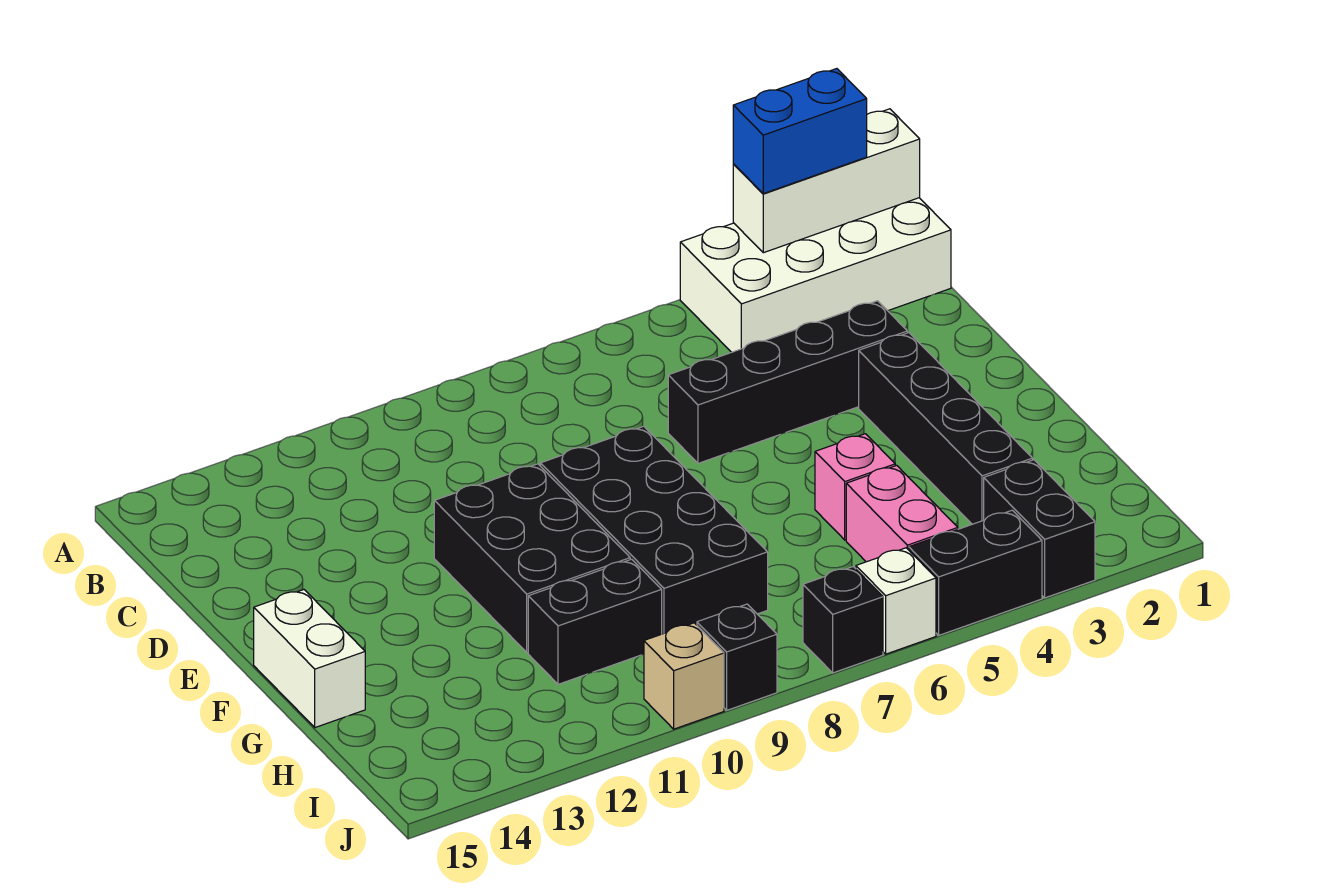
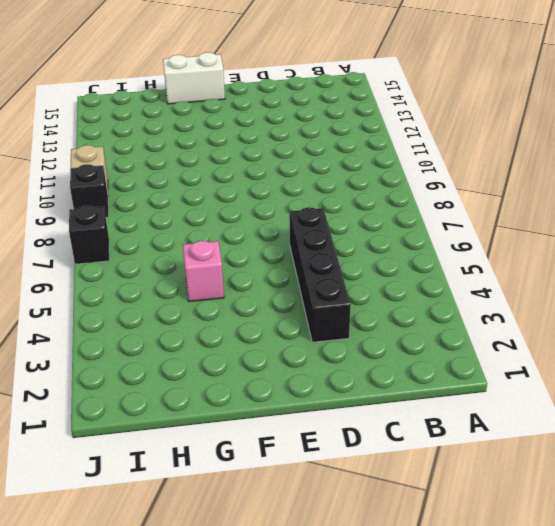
none -> white brick A1:B4 level 1
none -> black brick E3:H3 level 1
none -> black brick E8:H9 level 1

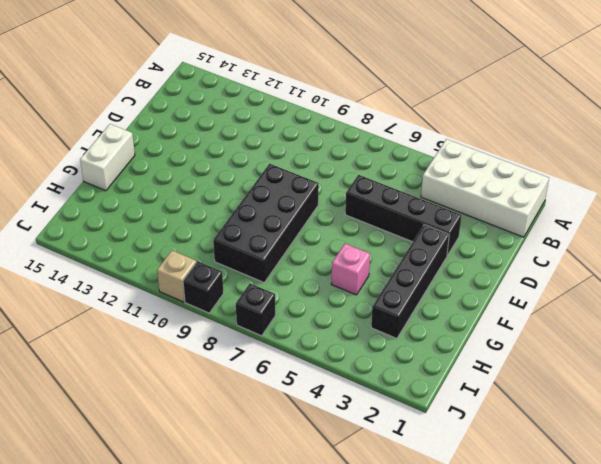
none -> black brick E10:G11 level 1
none -> pink brick H5:I5 level 1
none -> black brick H10:H11 level 1

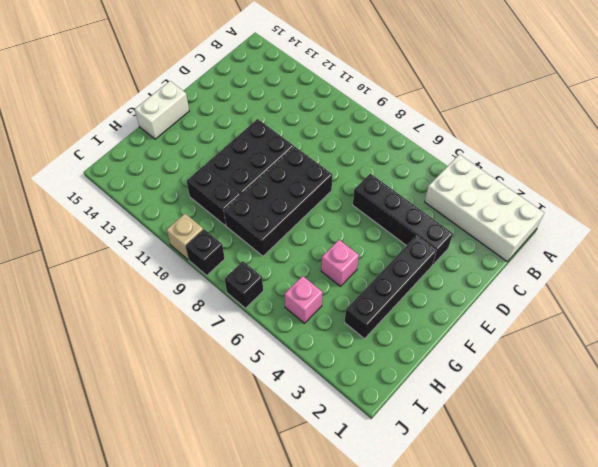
pink brick I5 level 1 -> pink brick H5:I5 level 1
none -> black brick I3:J3 level 1
none -> black brick J4:J5 level 1
none -> white brick J6 level 1

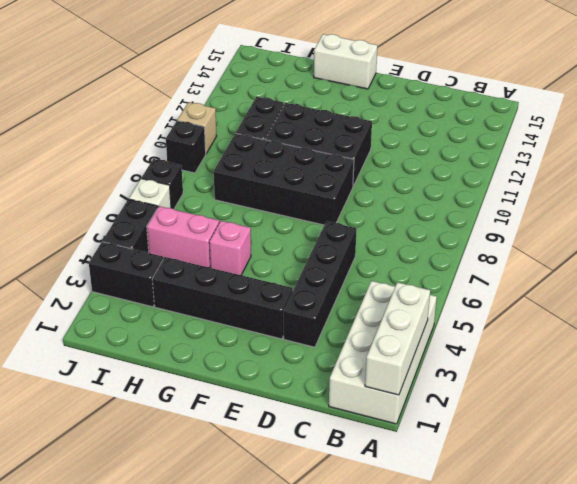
none -> blue brick A2:A3 level 3

